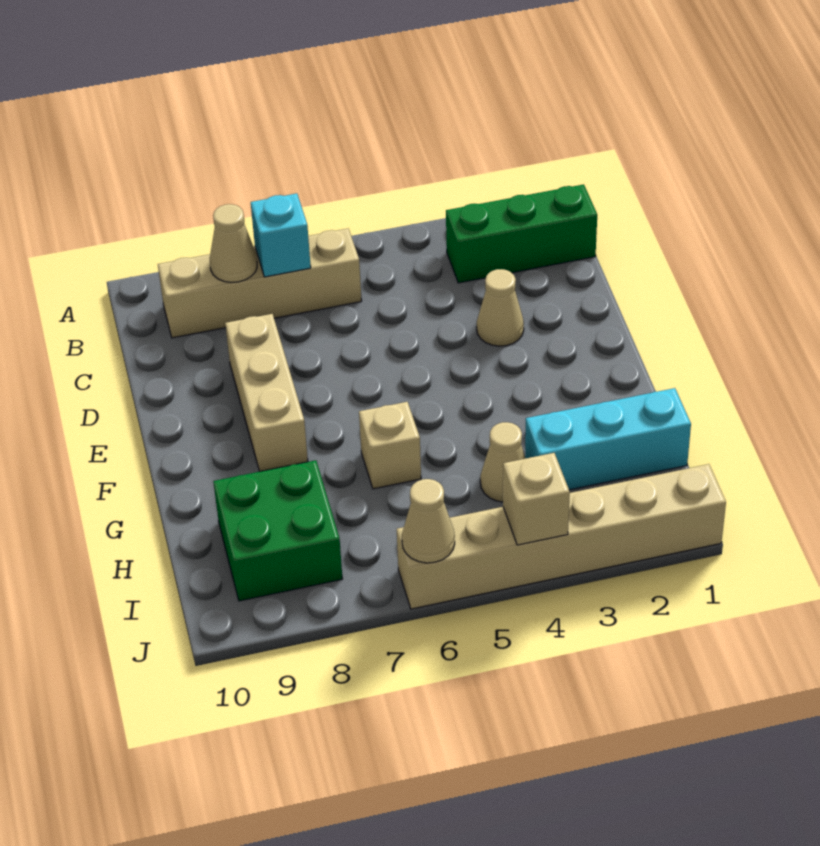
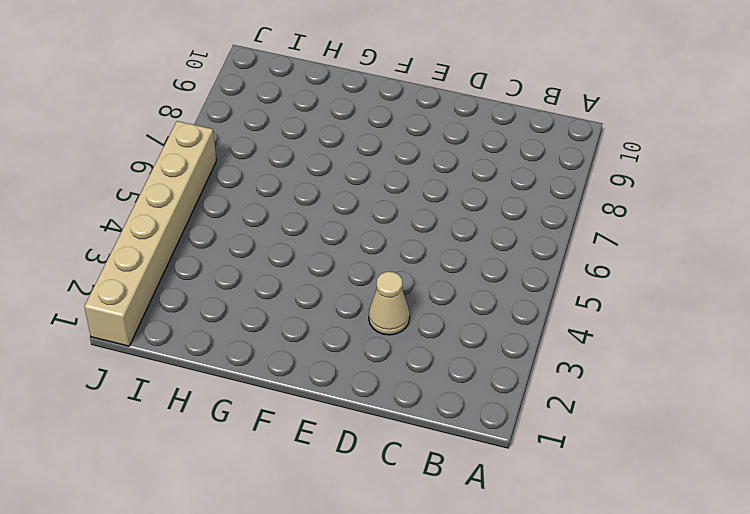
none -> green brick B1:B3 level 1
none -> tan brick B6:B9 level 1
none -> tan brick D8:F8 level 1

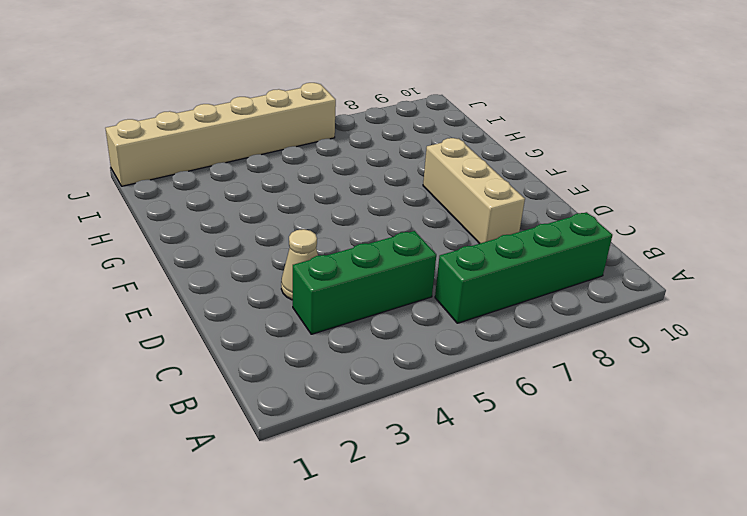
green brick B6:B9 level 1 -> tan brick B6:B9 level 1
green brick C3:C5 level 1 -> green brick B1:B3 level 1
none -> tan brick G6 level 1
none -> cyan brick H1:H3 level 1
none -> tan cone H4 level 1

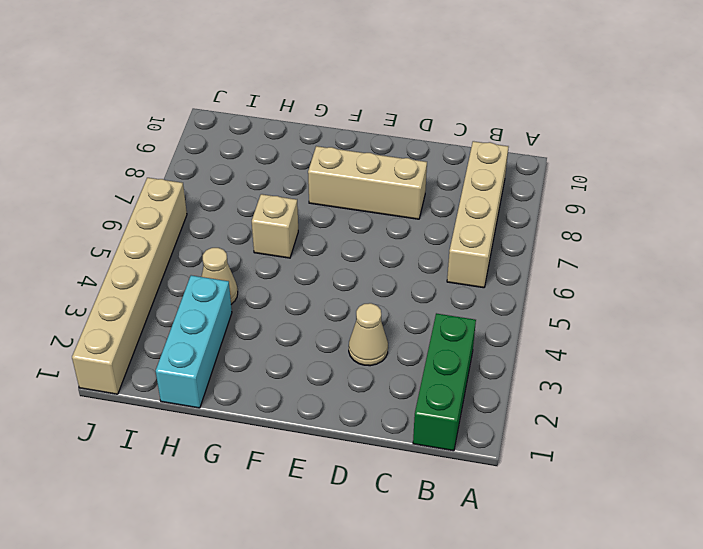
none -> green brick H8:I9 level 1
none -> cyan brick B7 level 2
none -> tan cone B8 level 2

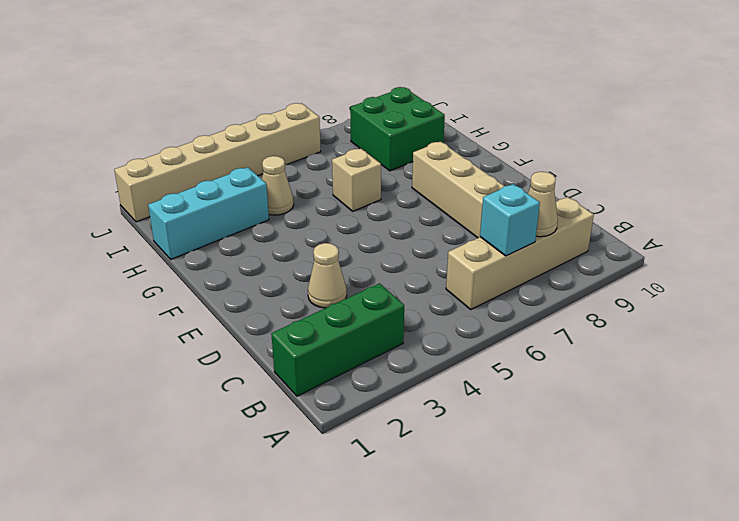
none -> tan brick J4 level 2
none -> tan cone J6 level 2

